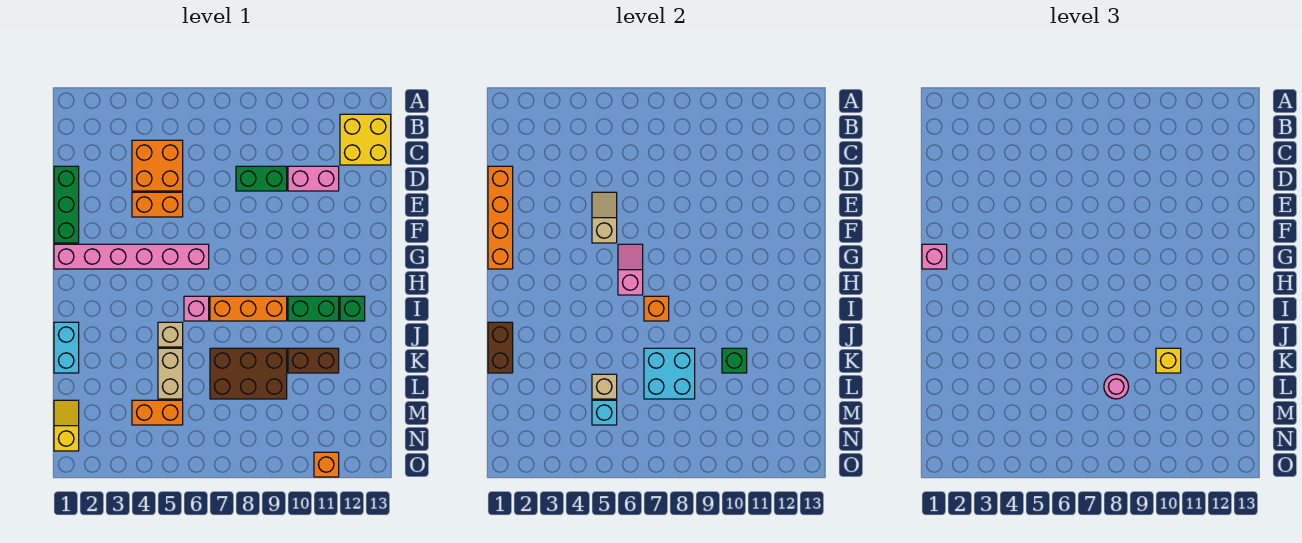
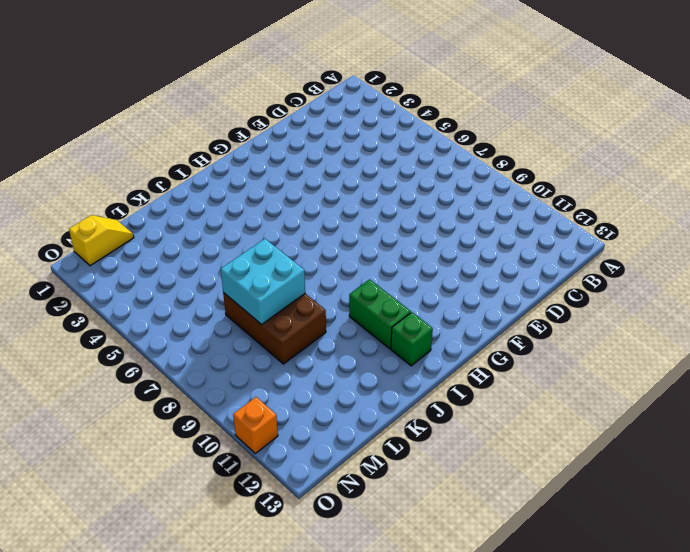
none -> yellow brick B12:C13 level 1
none -> orange brick C4:D5 level 1
none -> green brick D1:F1 level 1
none -> green brick D8:D9 level 1

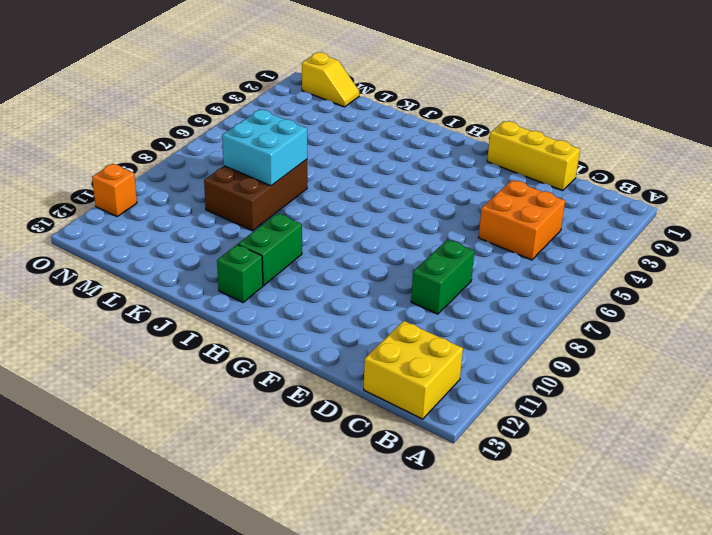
yellow brick D1:F1 level 1 -> green brick D1:F1 level 1
none -> pink brick D10:D11 level 1
none -> orange brick E4:E5 level 1
none -> pink brick G1:G6 level 1
none -> pink brick I6 level 1

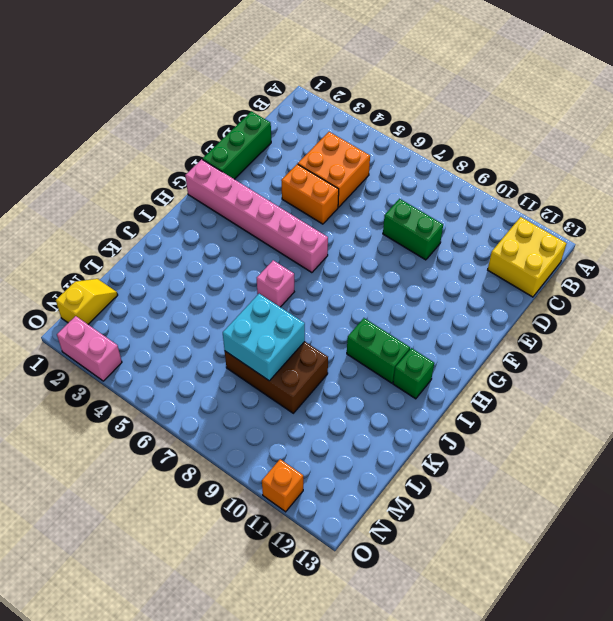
pink brick O2:O3 level 1 -> pink brick D10:D11 level 1
none -> orange brick I7:I9 level 1
none -> cyan brick J1:K1 level 1
none -> tan brick J5 level 1
none -> tan brick K5:L5 level 1

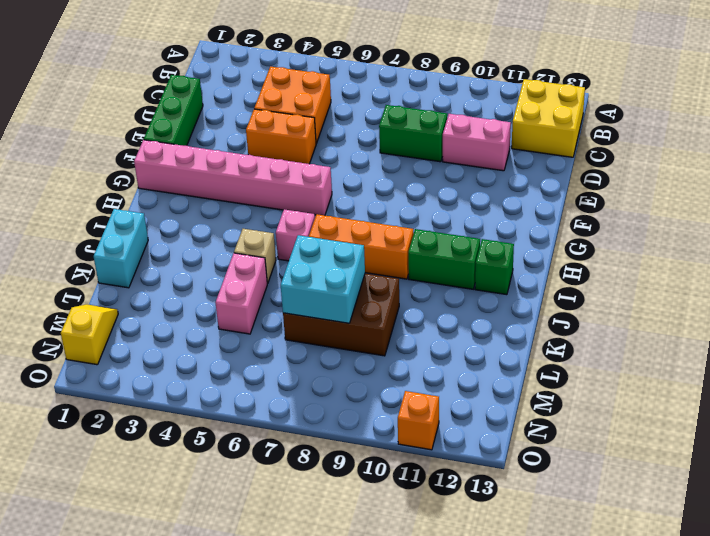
pink brick K5:L5 level 1 -> tan brick K5:L5 level 1
none -> brown brick K10:K11 level 1
none -> orange brick M4:M5 level 1
none -> orange brick D1:G1 level 2
none -> tan slope E5:F5 level 2 top F

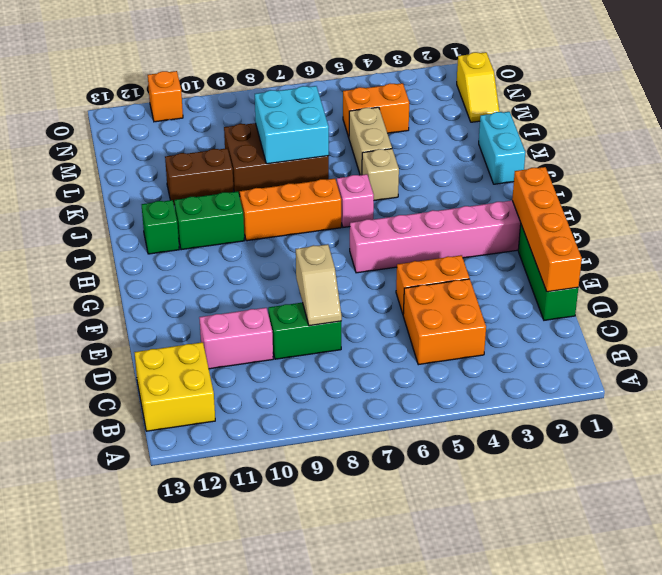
tan slope D8:E8 level 2 top E -> tan slope E5:F5 level 2 top F
none -> pink slope G6:H6 level 2 top H
none -> orange brick I7 level 2
none -> brown brick J1:K1 level 2
none -> green brick K10 level 2

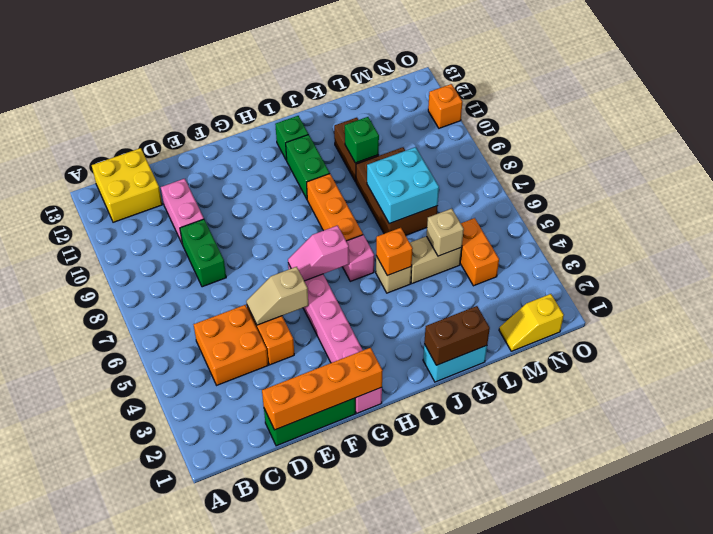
orange brick J5 level 2 -> orange brick I7 level 2
none -> cyan brick M5 level 2
none -> pink brick G1 level 3
none -> yellow brick K10 level 3
none -> pink round brick L8 level 3

